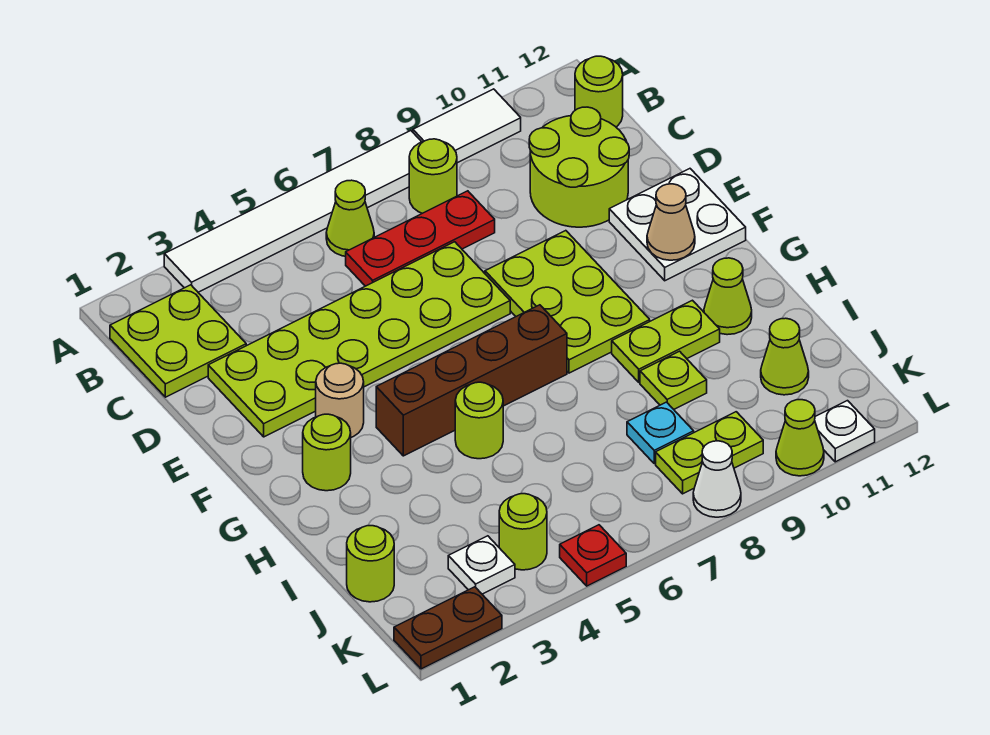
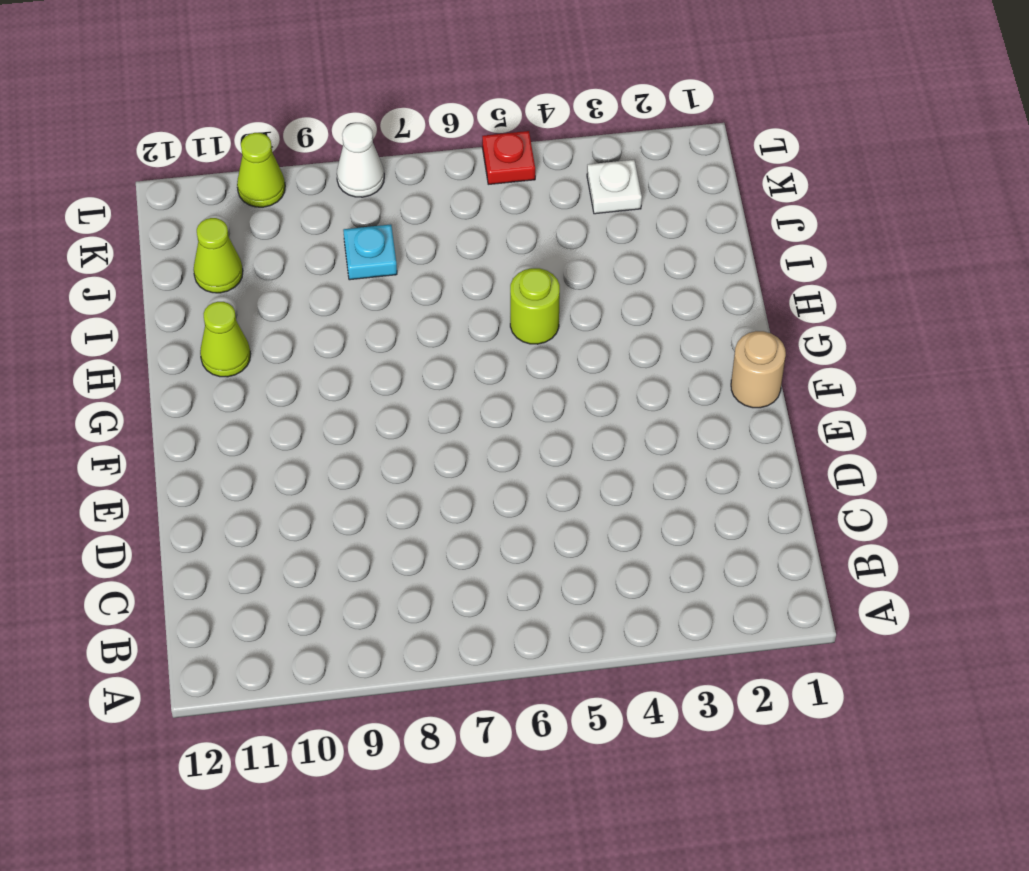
tan round brick F1 level 1 -> tan round brick F3 level 1
none -> white tile A3:A8 level 1
none -> white tile A9:A10 level 1
none -> lime plate B1:C2 level 1
none -> lime cone B6 level 1

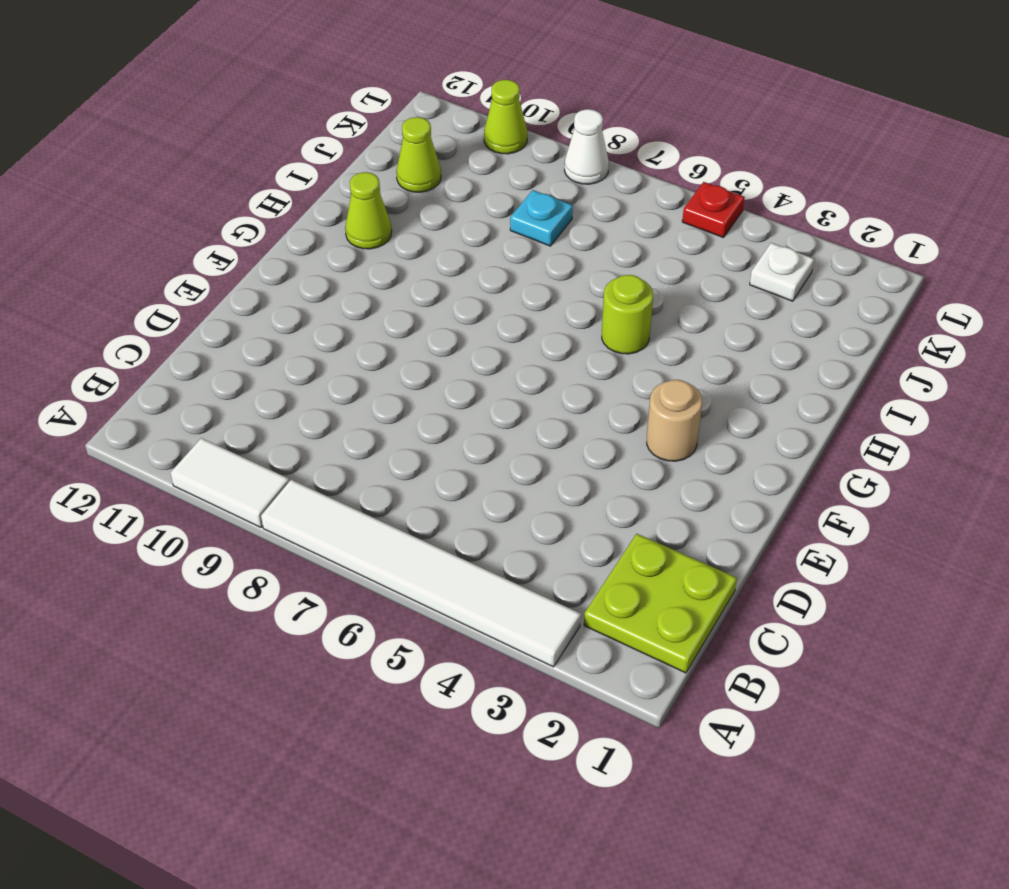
none -> lime cone B6 level 1
none -> lime round brick B8 level 1
none -> lime round brick B12 level 1
none -> red plate C6:C8 level 1

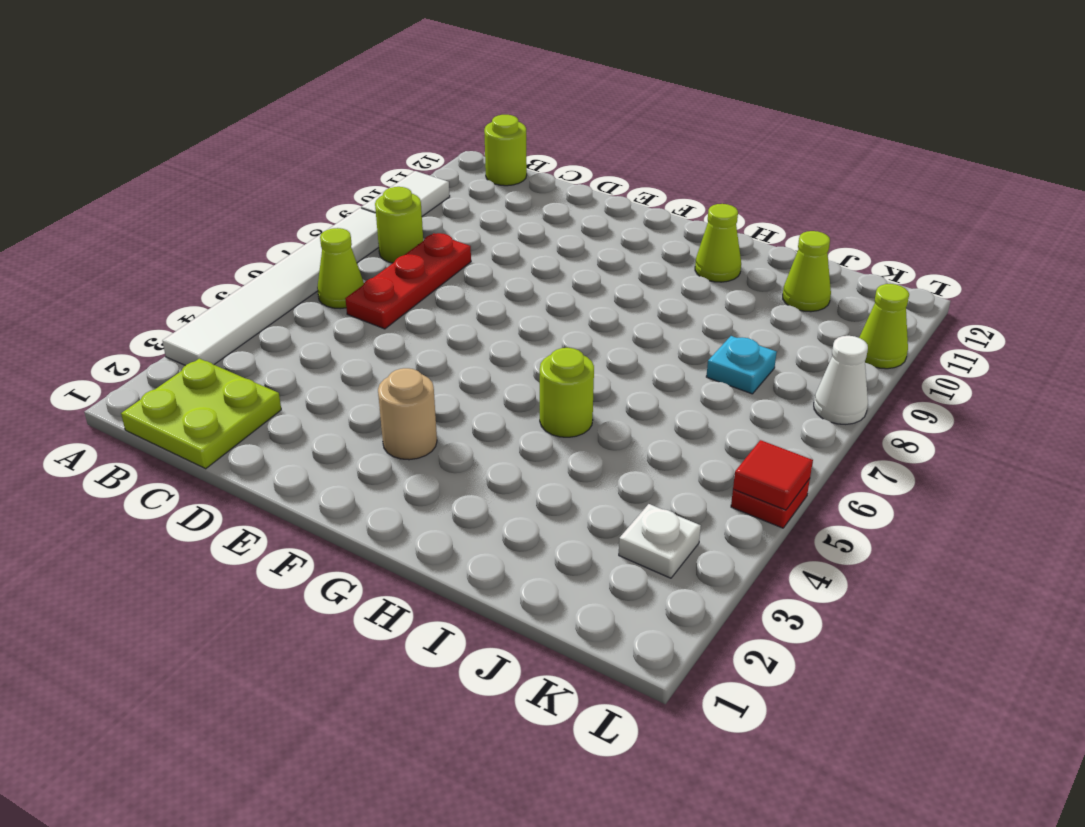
red tile L5 level 2 -> none
none -> lime round brick C10:D11 level 1
none -> lime plate D2:E7 level 1
none -> lime plate E8:G9 level 1
none -> white plate E11:F12 level 1

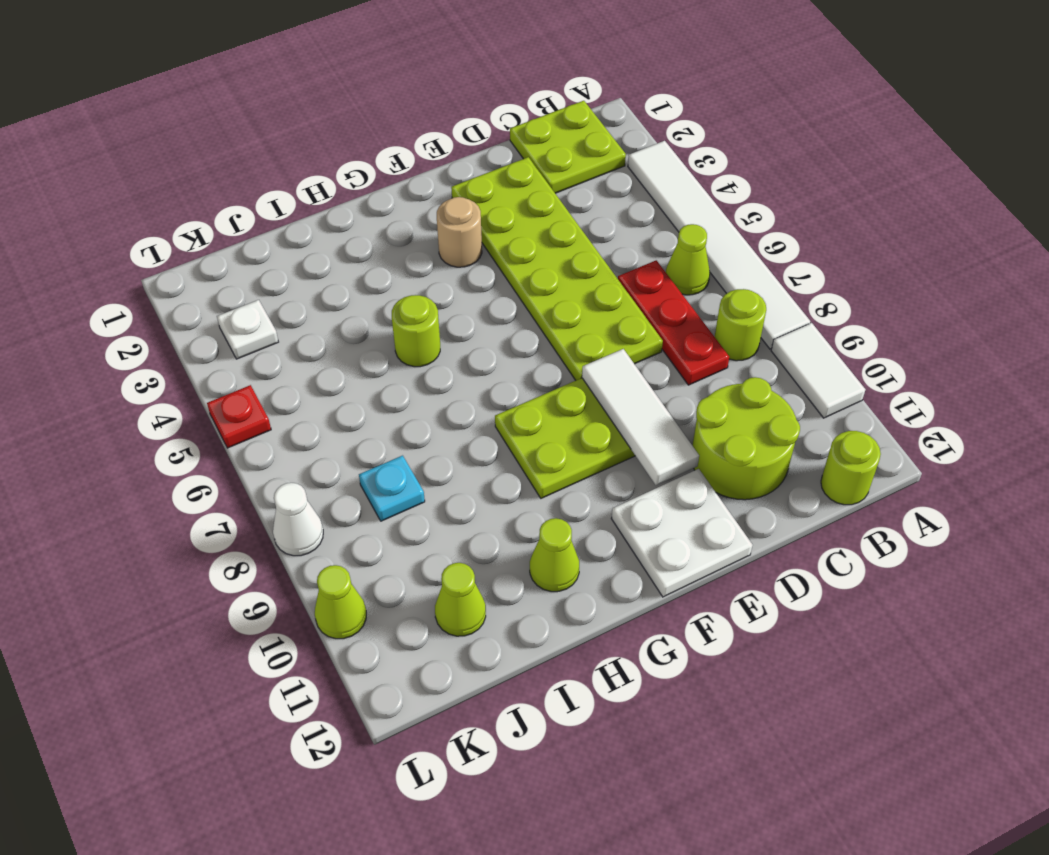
white tile E8:E10 level 2 -> none
none -> lime round brick G2 level 1
none -> brown brick G4:G7 level 1
none -> lime plate H9:H10 level 1
none -> lime plate I9 level 1

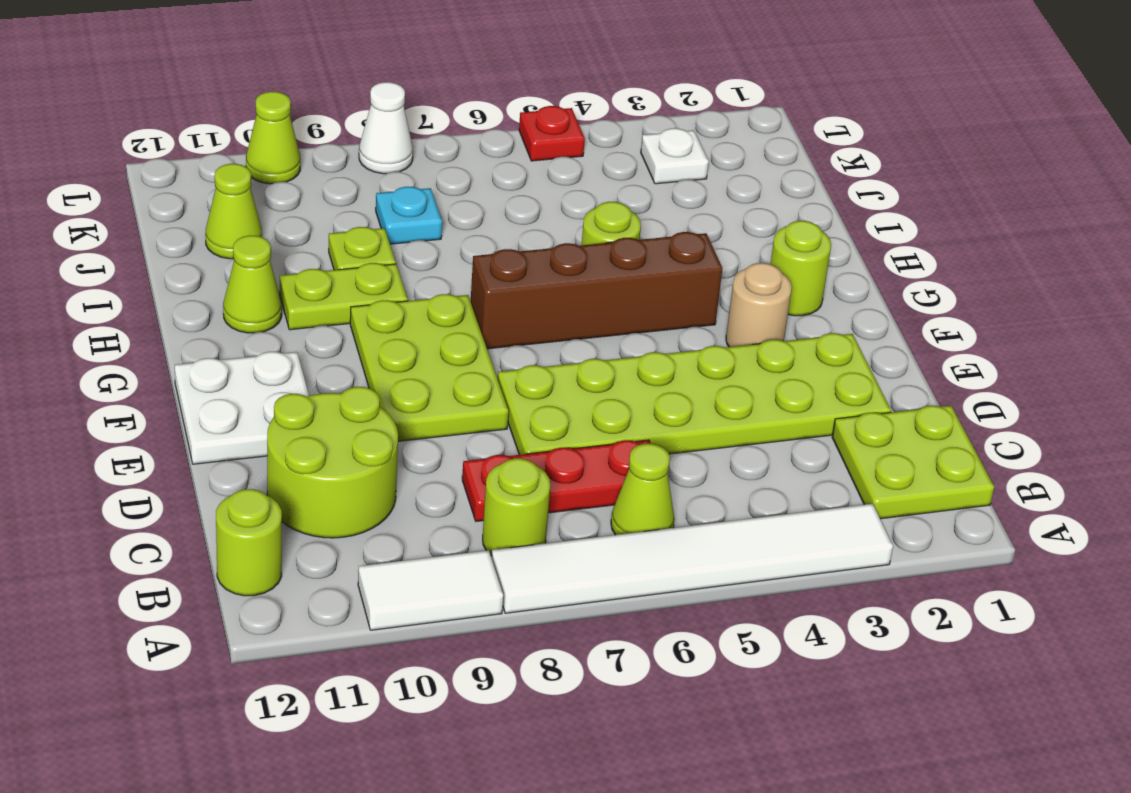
none -> lime round brick J1 level 1
none -> lime round brick K4 level 1
none -> lime plate K8:K9 level 1
none -> brown plate L1:L2 level 1

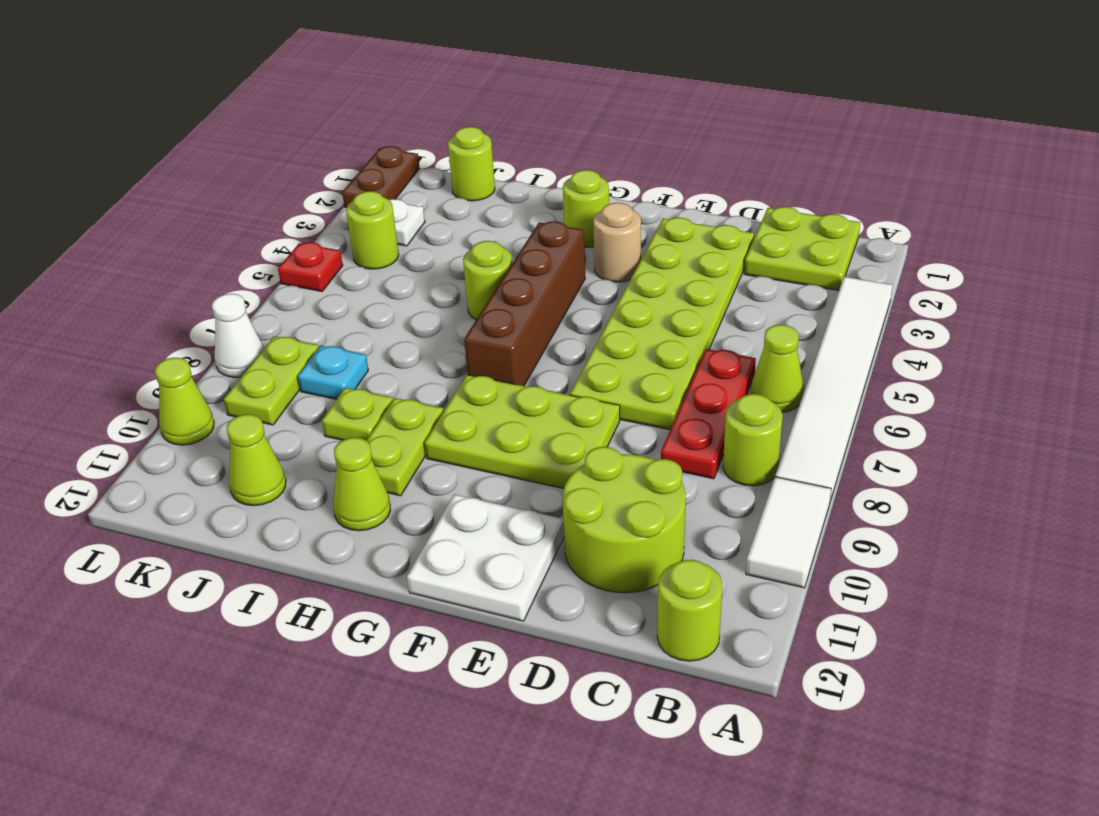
none -> white plate L11 level 1
none -> tan cone F11 level 2

